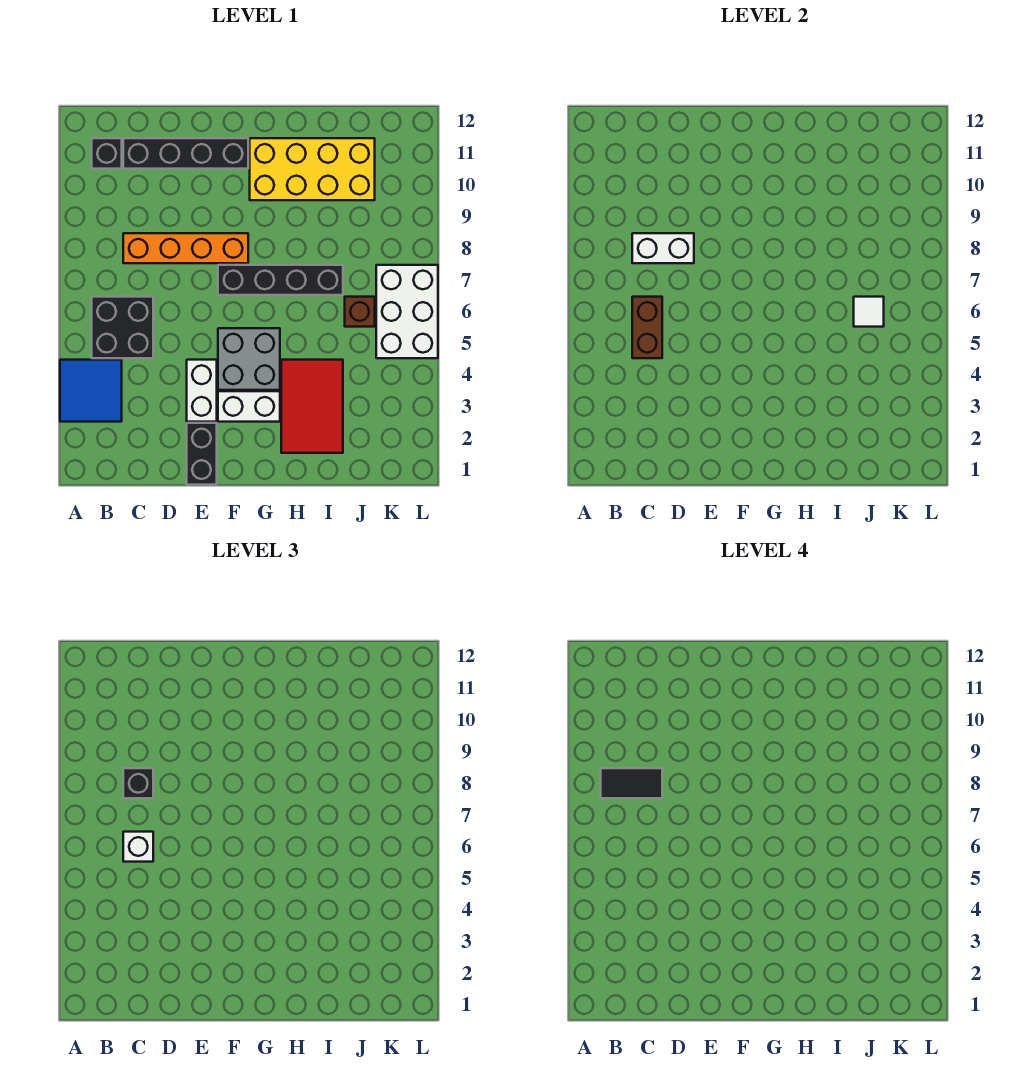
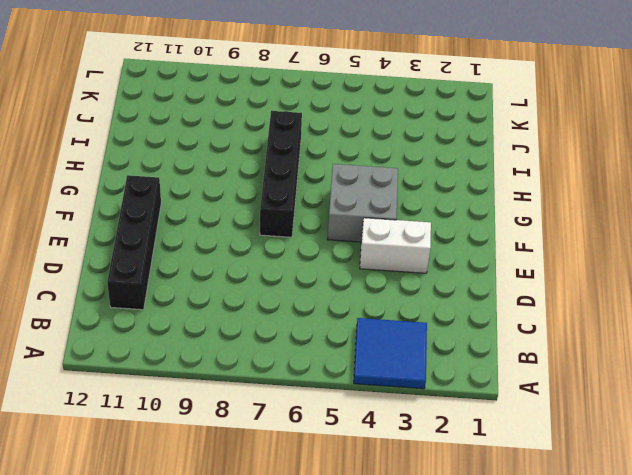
none -> black brick B5:C6 level 1
none -> black brick B11 level 1
none -> orange brick C8:F8 level 1

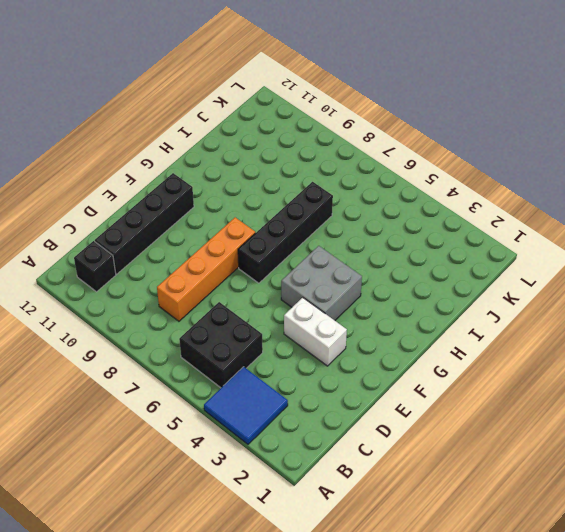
none -> black brick E1:E2 level 1
none -> white brick F3:G3 level 1
none -> yellow brick G10:J11 level 1

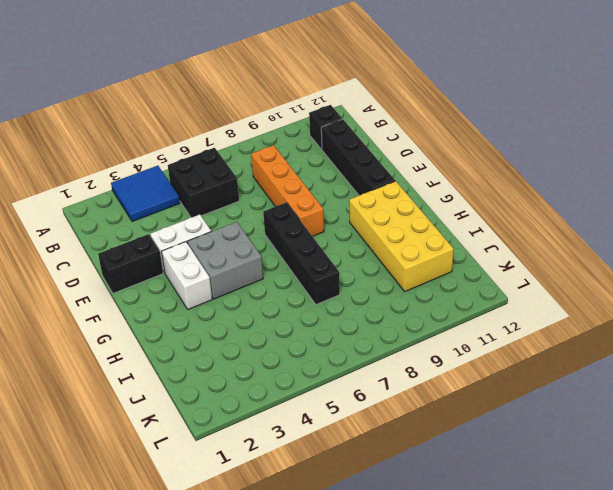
none -> red tile H2:I4 level 1
none -> brown brick J6 level 1
none -> white brick K5:L7 level 1

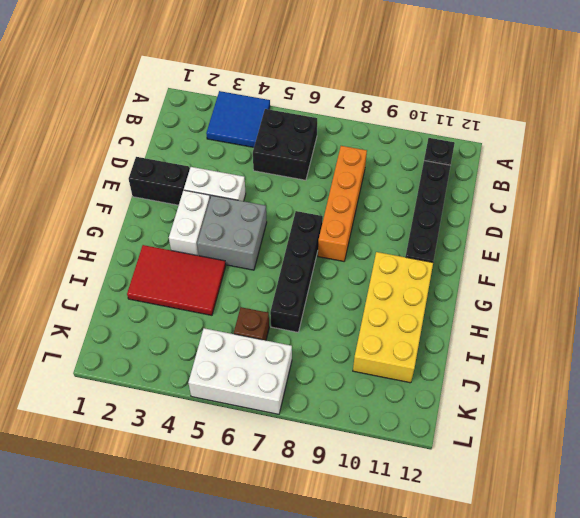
none -> brown brick C5:C6 level 2
none -> white brick C8:D8 level 2
none -> white tile J6 level 2

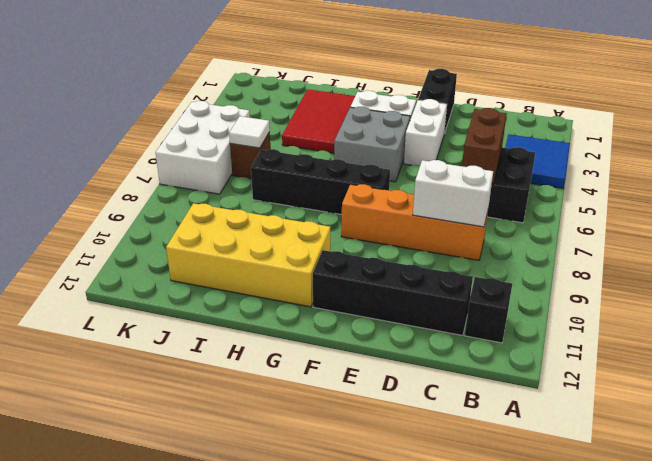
none -> white brick C6 level 3
none -> black brick C8 level 3
none -> black tile B8:C8 level 4

